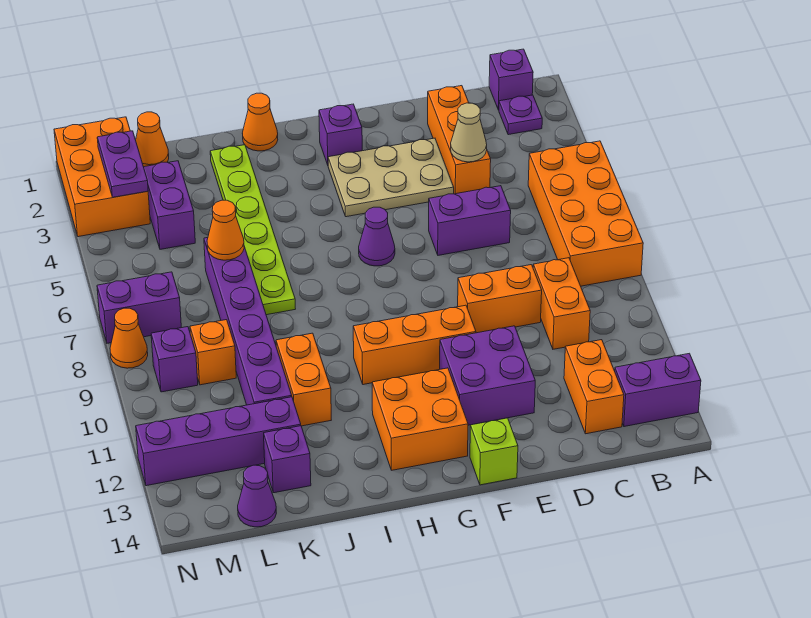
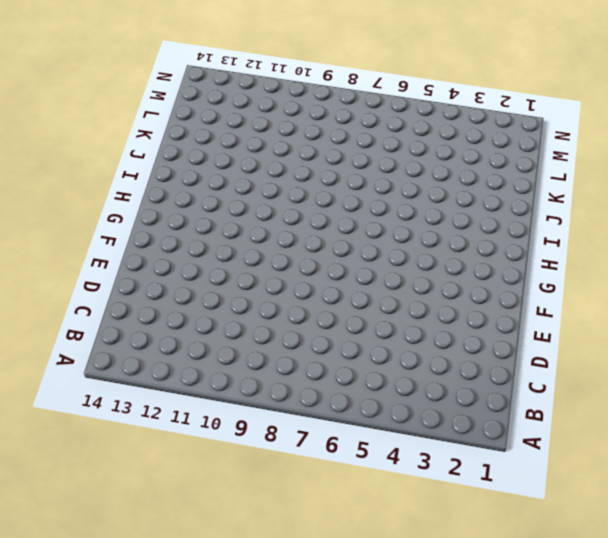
none -> orange brick A5:B8 level 1
none -> purple brick A13:B13 level 1
none -> purple brick B1 level 1
none -> purple plate B2 level 1

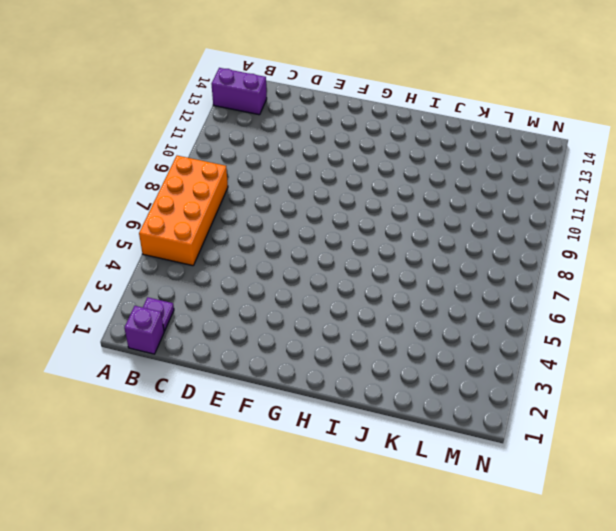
none -> orange brick C9:C10 level 1
none -> orange brick C12:C13 level 1
none -> orange brick D2:D4 level 1
none -> purple brick D6:E6 level 1

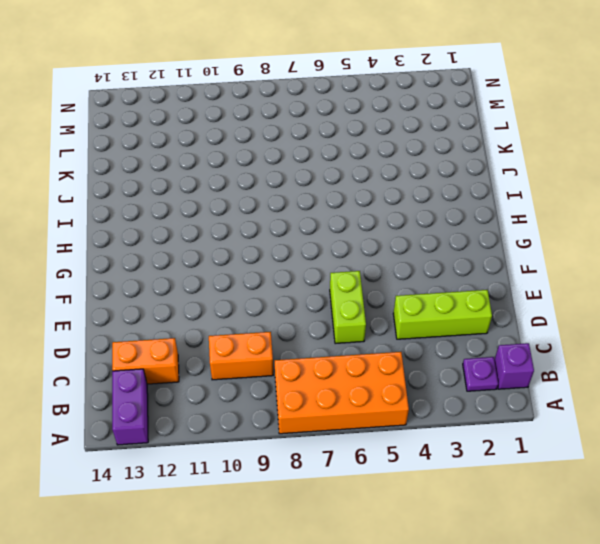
lime brick D2:D4 level 1 -> orange brick D2:D4 level 1
lime brick D6:E6 level 1 -> purple brick D6:E6 level 1
none -> orange brick D9:E9 level 1
none -> tan plate E3:G4 level 1
none -> purple brick E11:F12 level 1
none -> orange brick F10:H10 level 1

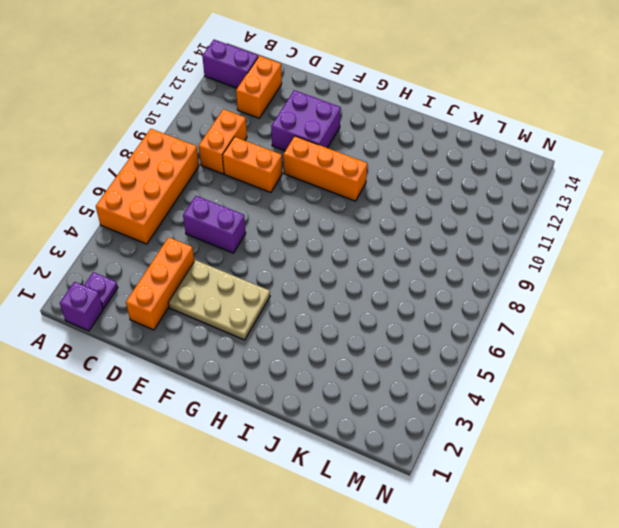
none -> lime brick F14 level 1
none -> purple brick G2 level 1
none -> purple cone G6 level 1
none -> orange brick G12:H13 level 1

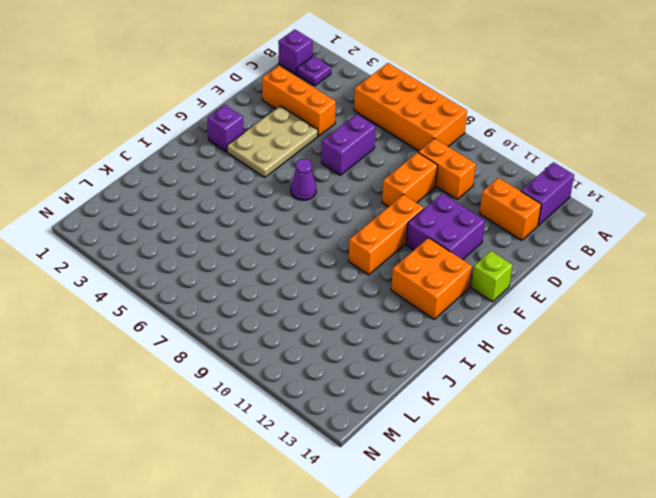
none -> orange cone I1 level 1
none -> lime plate J2:J7 level 1
none -> orange brick J10:J11 level 1
none -> purple brick K6:K11 level 1

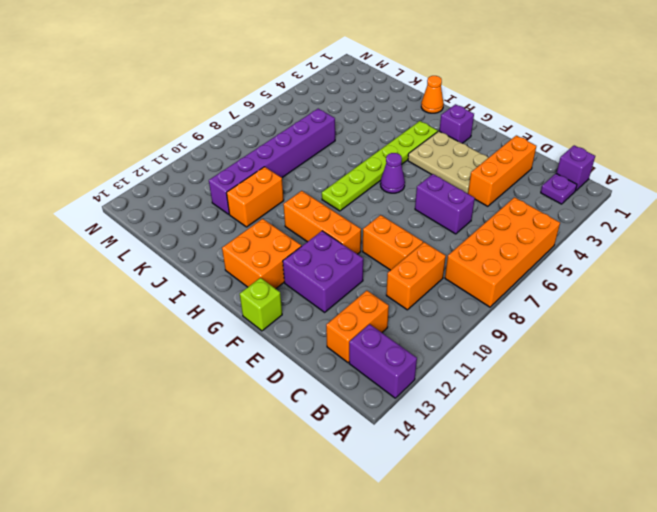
lime plate H3:H8 level 1 -> lime plate J2:J7 level 1
none -> purple brick K12:N12 level 1
none -> purple brick K13 level 1
none -> orange cone L1 level 1
none -> purple brick L3:L4 level 1

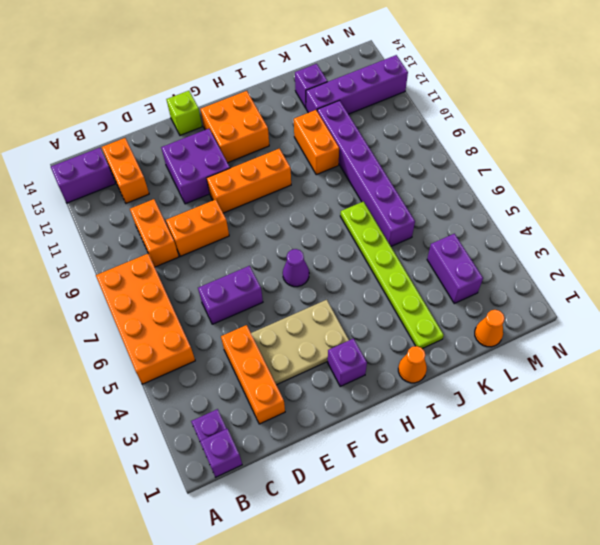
none -> orange brick L9 level 1
none -> purple cone L14 level 1
none -> orange brick M1:N3 level 1
none -> purple brick M7:N7 level 1

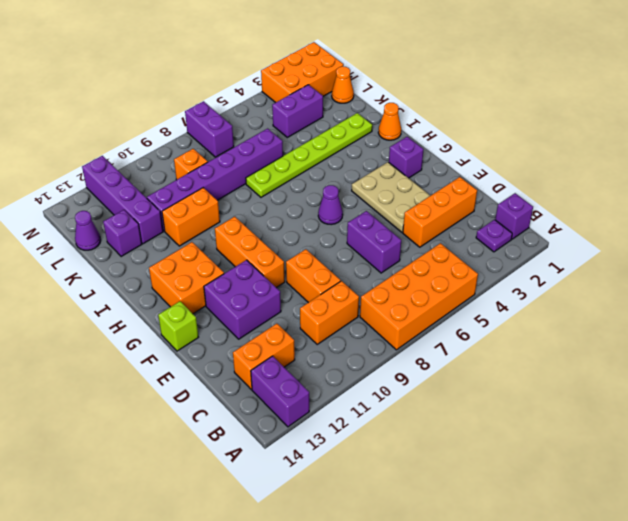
none -> purple brick M9 level 1
none -> orange cone N8 level 1
none -> tan cone D4 level 2
none -> orange cone K6 level 2

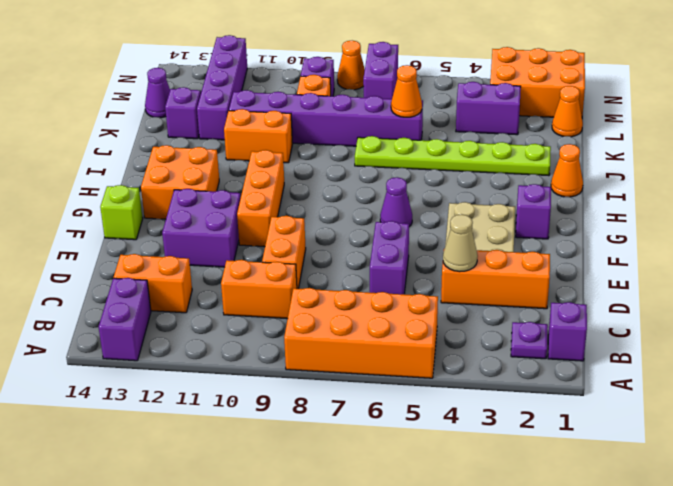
none -> purple plate M2:M3 level 2

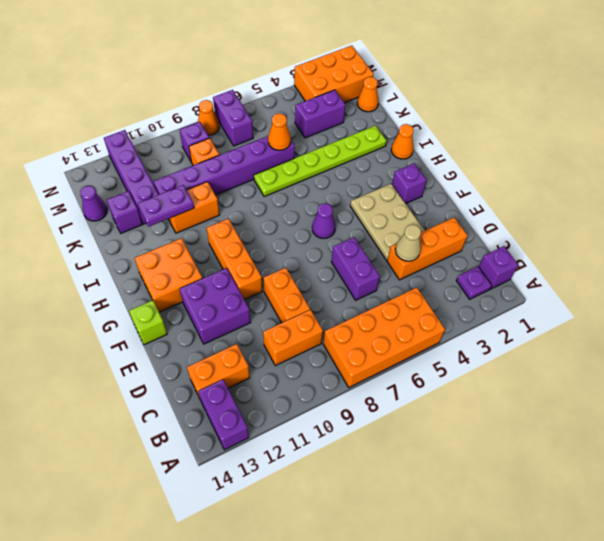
purple plate J11:J12 level 2 -> purple plate M2:M3 level 2

